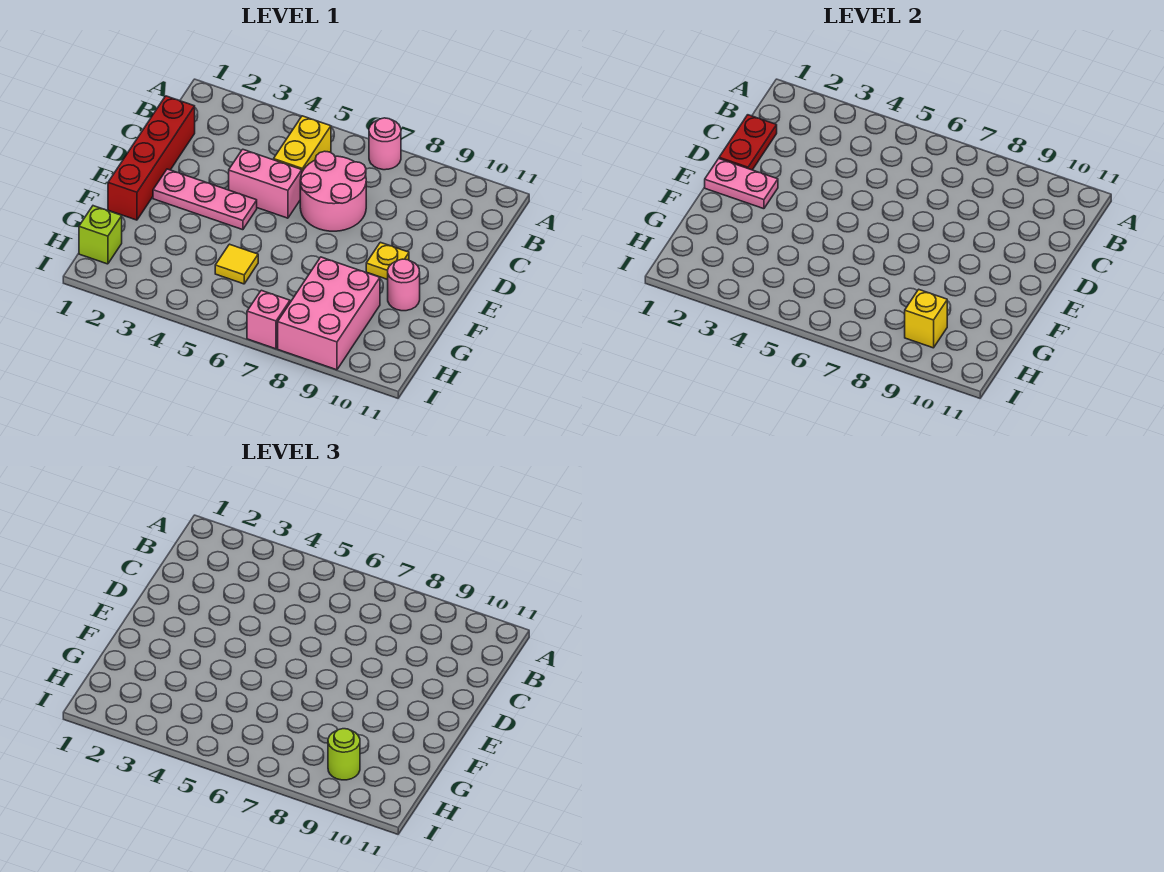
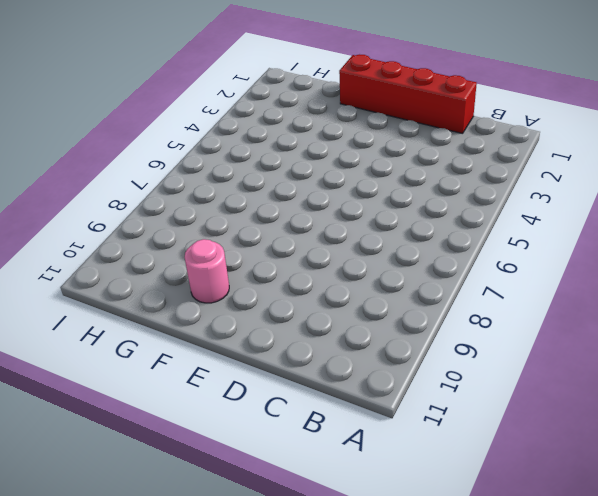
none -> pink round brick A7 level 1
none -> yellow brick B5:C5 level 1
none -> pink round brick C6:D7 level 1

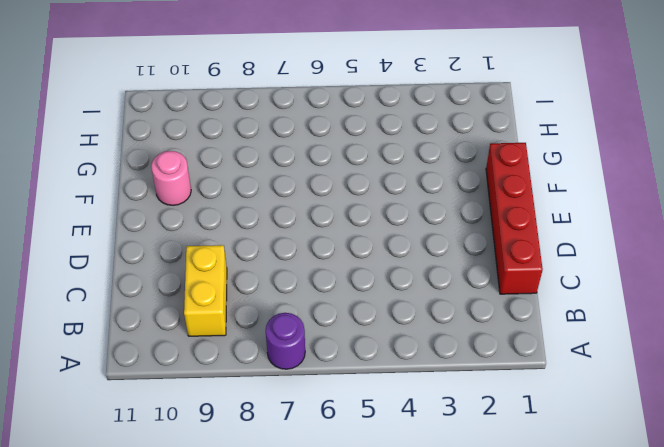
purple round brick A7 level 1 -> pink round brick A7 level 1
yellow brick B9:C9 level 1 -> yellow brick B5:C5 level 1
none -> pink round brick C6:D7 level 1
none -> pink brick D4:D5 level 1
none -> pink plate E2:E4 level 1

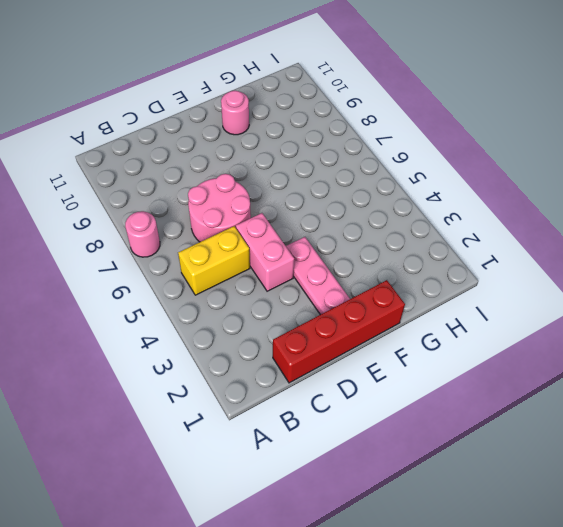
none -> yellow plate E9 level 1
none -> yellow tile G5 level 1
none -> pink brick G8:I9 level 1

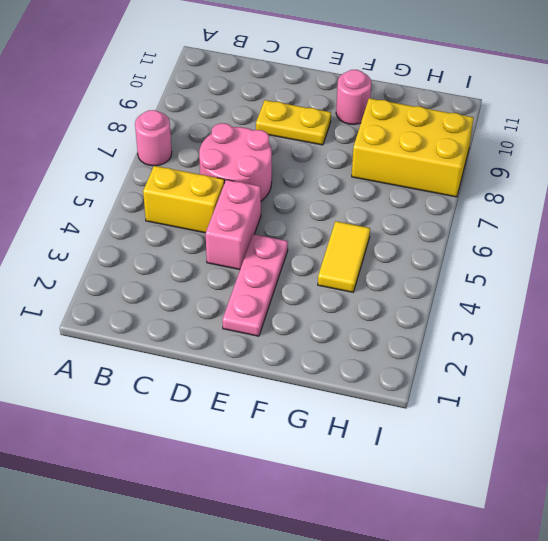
yellow plate D9:E9 level 1 -> yellow plate E9 level 1
yellow tile G4:G5 level 1 -> yellow tile G5 level 1
yellow brick G8:I9 level 1 -> pink brick G8:I9 level 1
none -> red brick C1:F1 level 1
none -> lime brick H1 level 1
none -> pink brick I7 level 1

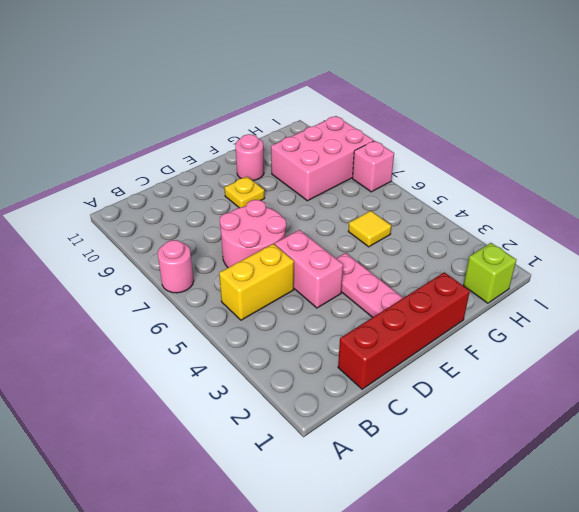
none -> red plate C1:D1 level 2
none -> pink plate E1:E2 level 2
none -> yellow brick H9 level 2

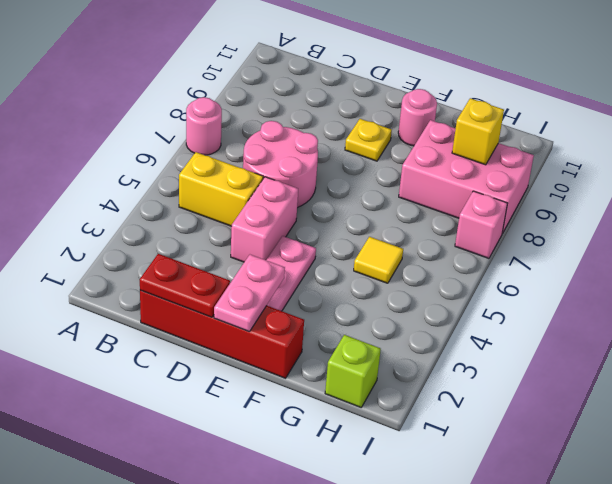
none -> lime round brick H9 level 3

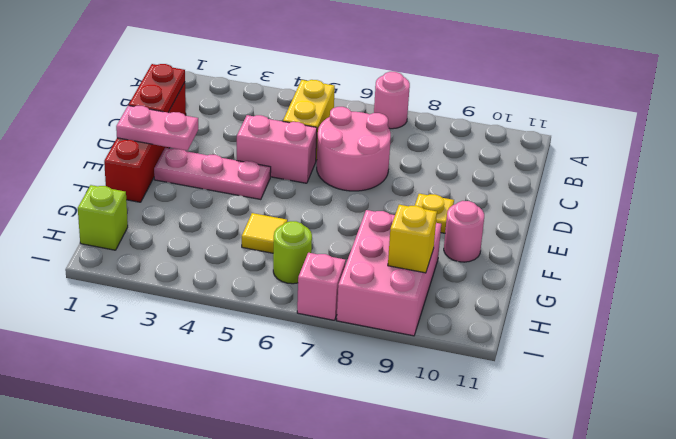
lime round brick H6 level 1 -> lime round brick H9 level 3

